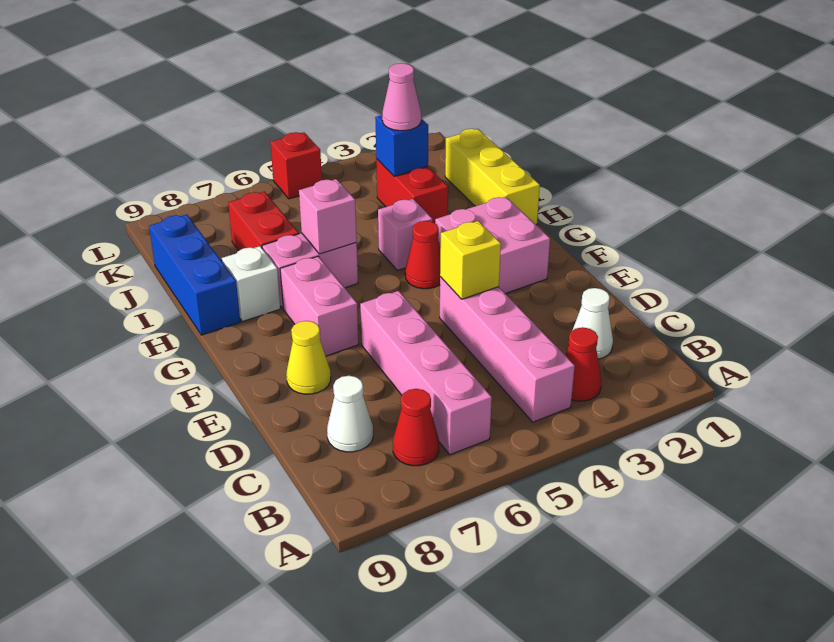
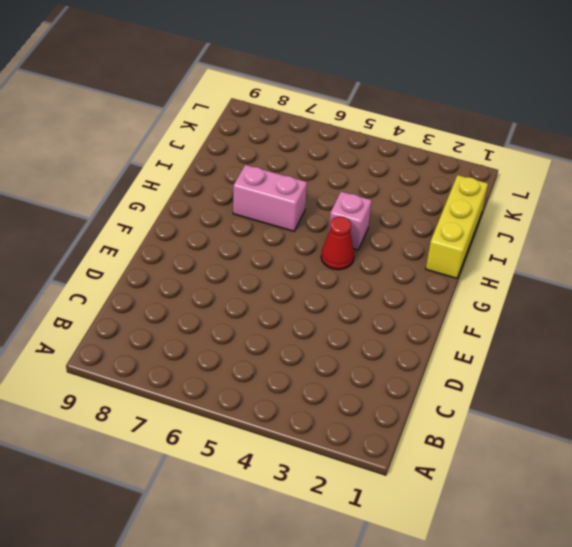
none -> red cone B3 level 1
none -> pink brick B4:E4 level 1
none -> pink brick B6:E6 level 1

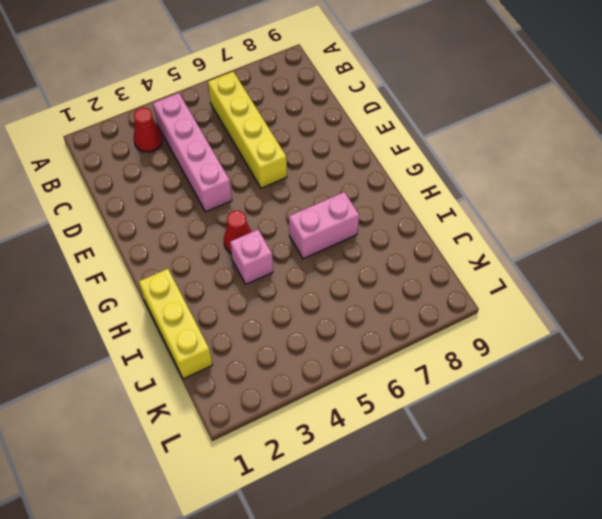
yellow brick B6:E6 level 1 -> pink brick B6:E6 level 1
none -> red cone B7 level 1
none -> white cone C2 level 1
none -> white cone C8 level 1

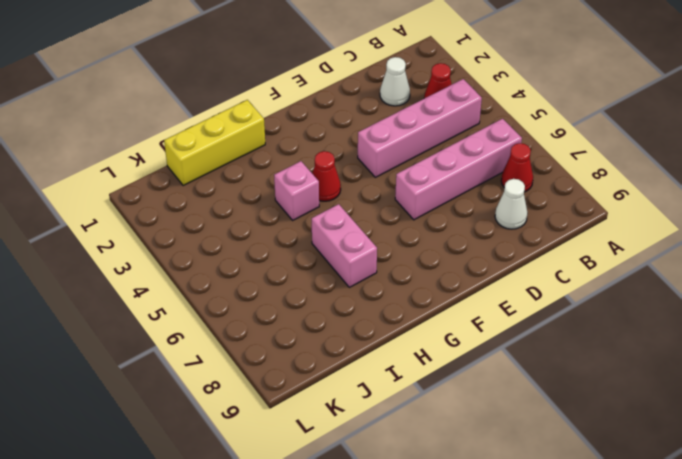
none -> yellow cone E8 level 1
none -> pink brick F2:G3 level 1
none -> pink brick F7:G7 level 1

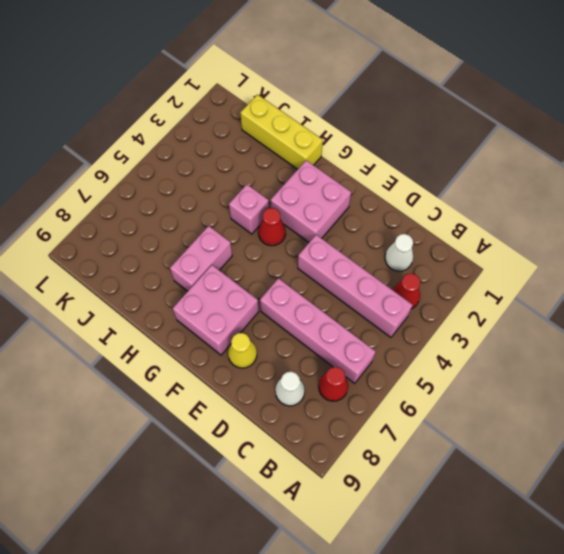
pink brick F7:G8 level 1 -> pink brick F7:G7 level 1
none -> white brick H8 level 1
none -> blue brick H9:J9 level 1
none -> red brick I3:J3 level 1

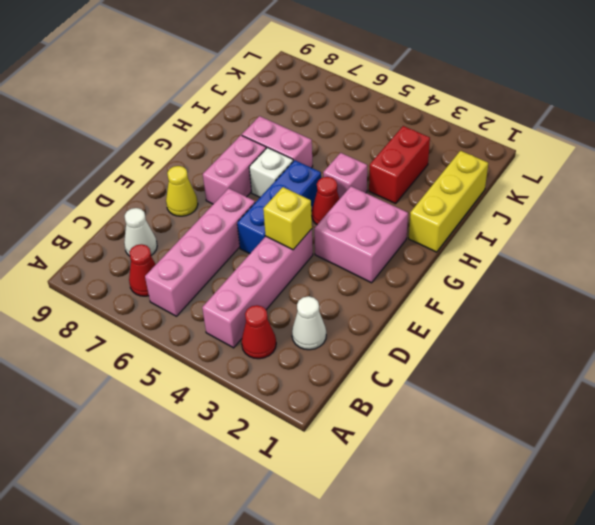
blue brick E5:G5 level 1 -> blue brick H9:J9 level 1
white brick G6 level 1 -> white brick H8 level 1
none -> red brick I7:J7 level 1
none -> red brick L5 level 1
none -> pink brick H6 level 2

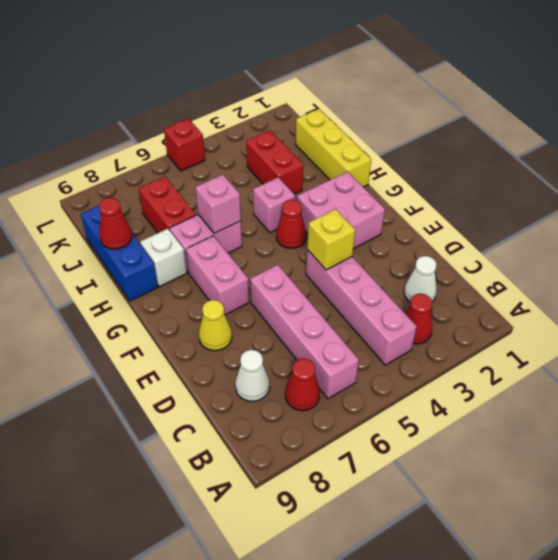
red cone I9 level 2 -> none
none -> blue brick J3 level 2
none -> pink cone J3 level 3

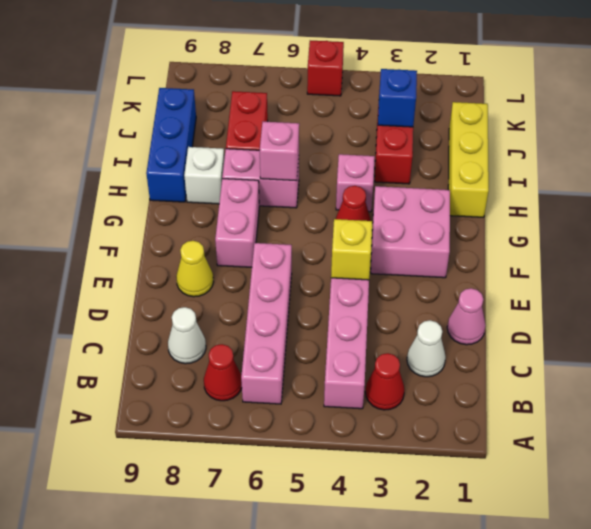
pink cone D1 level 1 -> pink cone J3 level 3

